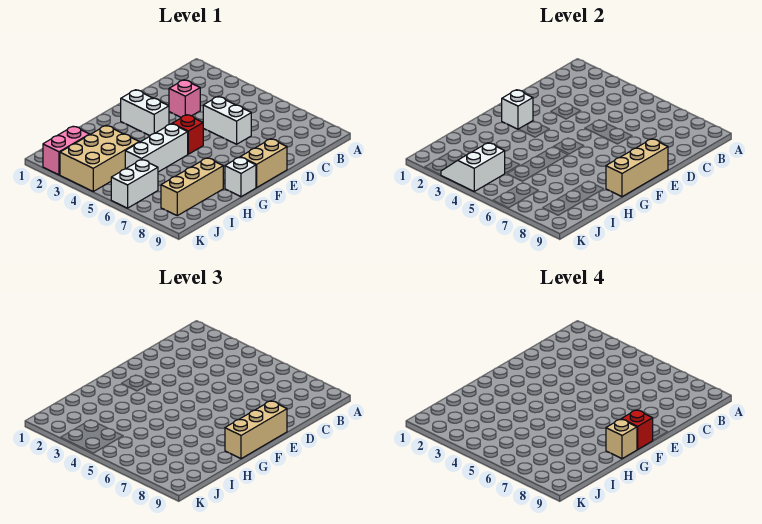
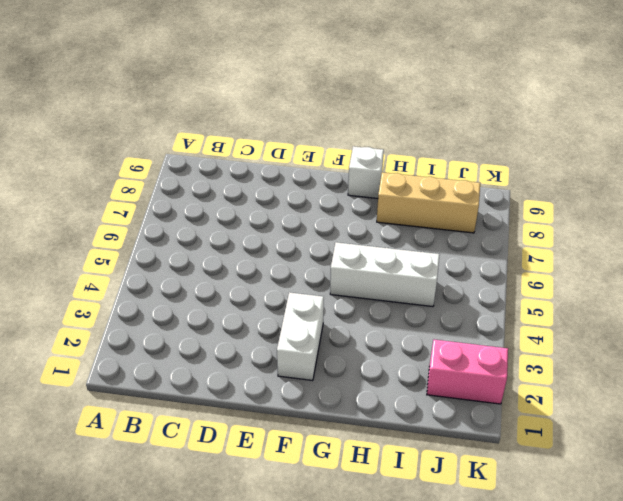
none -> pink brick D3 level 1
none -> white brick D5:D6 level 1
none -> tan brick E9:F9 level 1

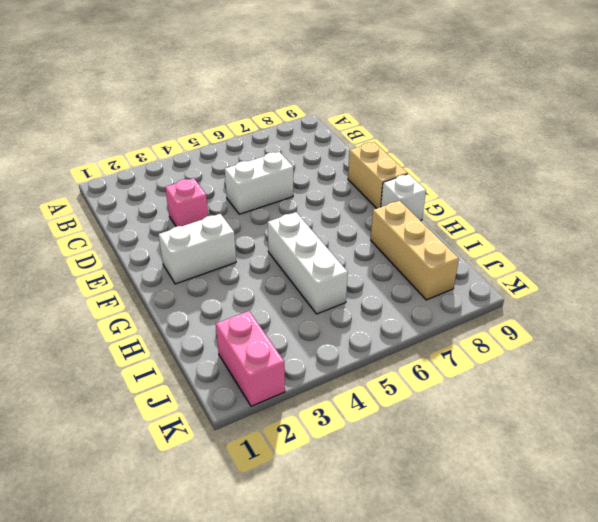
none -> red brick F5 level 1
none -> tan brick I3:K4 level 1
none -> white brick J6:K6 level 1

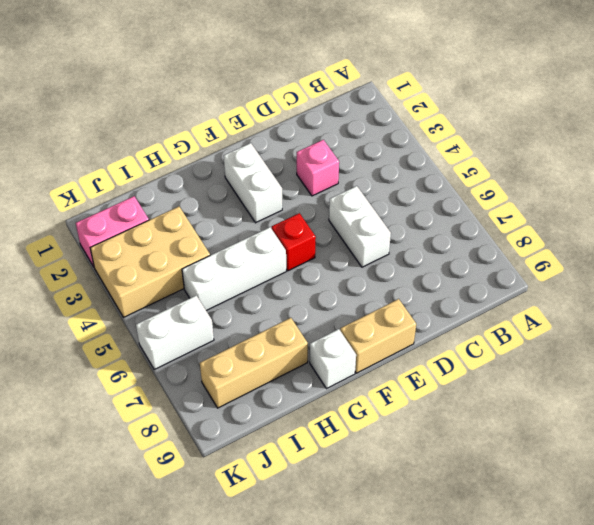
none -> tan brick E9:G9 level 2
none -> white brick F2 level 2
none -> white slope J3:K4 level 2 top 4

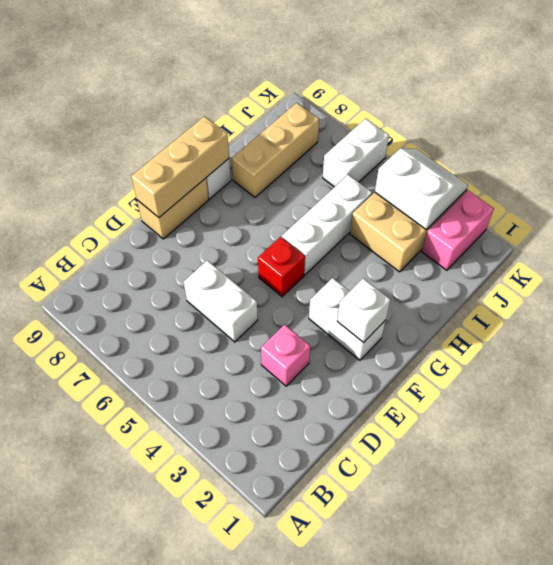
white slope J3:K4 level 2 top J -> white slope J3:K4 level 2 top 4
none -> tan brick E9:G9 level 3
none -> red brick F9 level 4
none -> tan brick G9 level 4

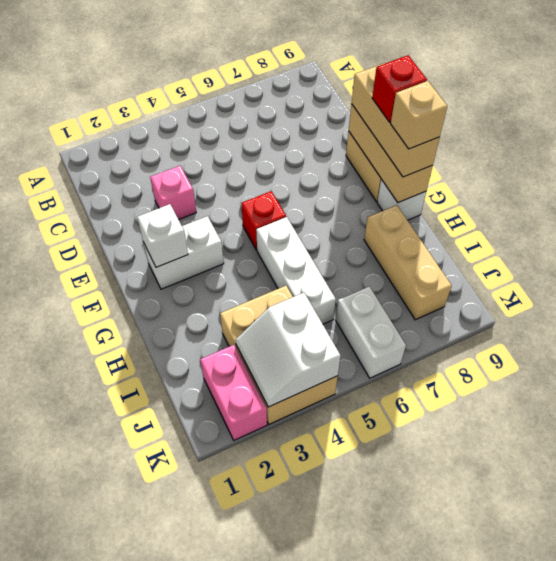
none -> white brick D5:D6 level 1

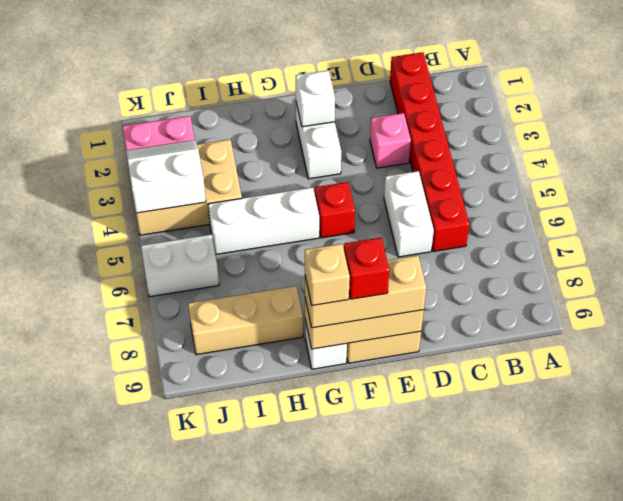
red brick C1:C6 level 1 -> none

